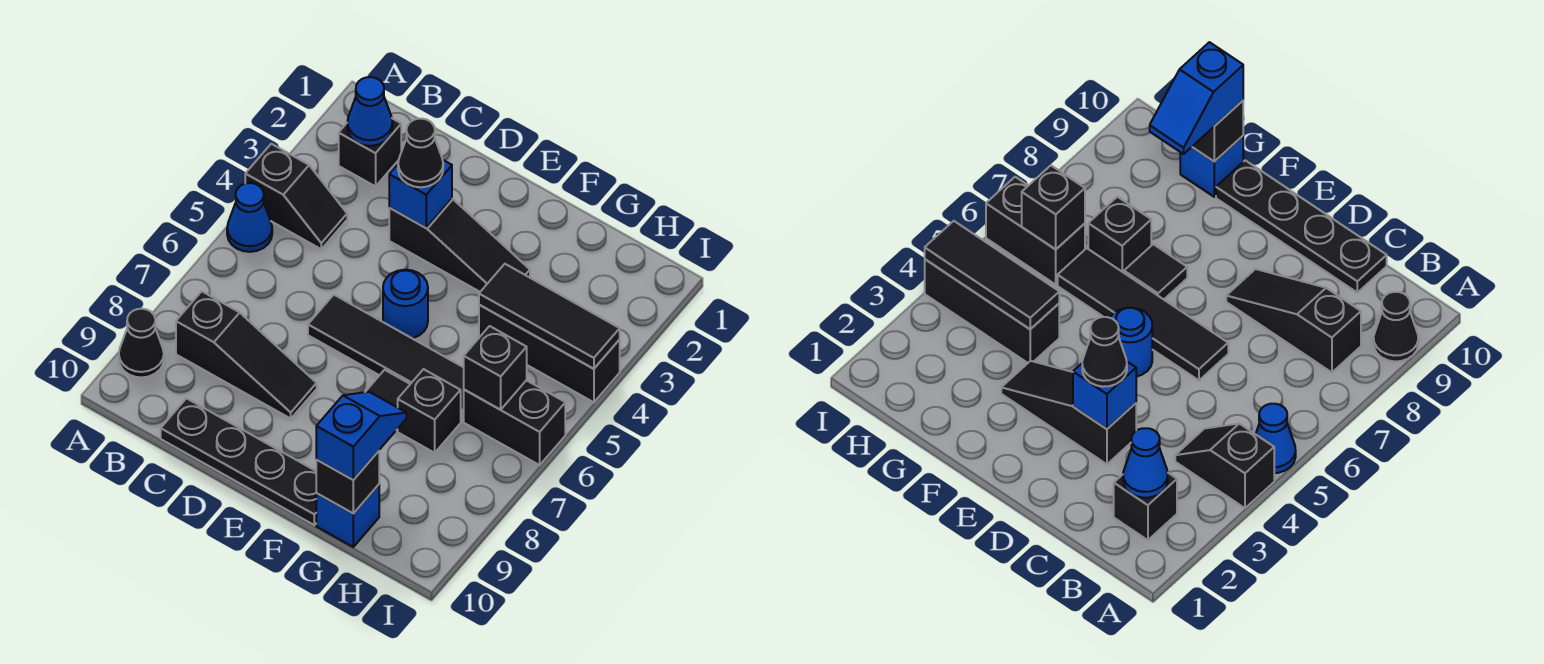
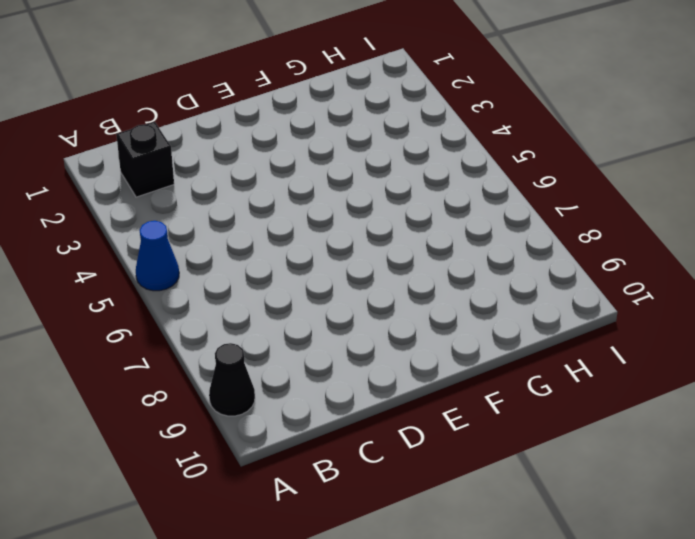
none -> black slope A4:B4 level 1 top A
none -> black slope B8:D8 level 1 top B
none -> black plate C10:F10 level 1

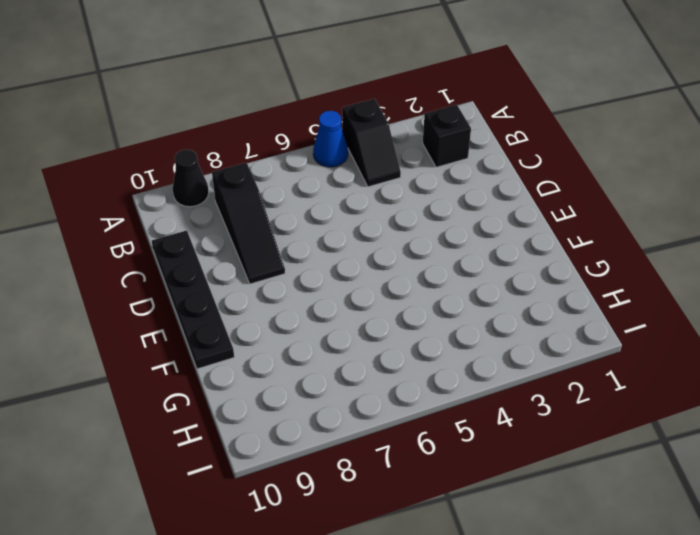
none -> black slope D3:F3 level 1 top D
none -> black tile D6:G6 level 1
none -> blue round brick E5 level 1

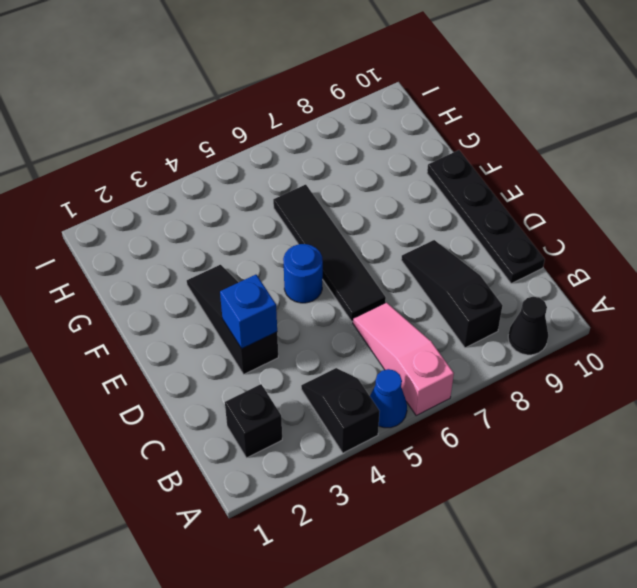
pink slope A6:C6 level 1 top A -> none
none -> black tile F7 level 1
none -> black brick G4:I4 level 1
none -> black brick G7 level 1

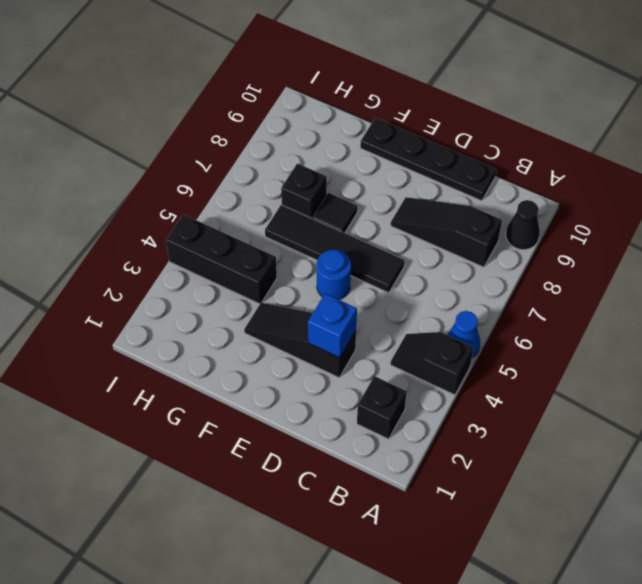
none -> blue brick G10 level 1
none -> black brick H6:I6 level 1
none -> blue cone B2 level 2

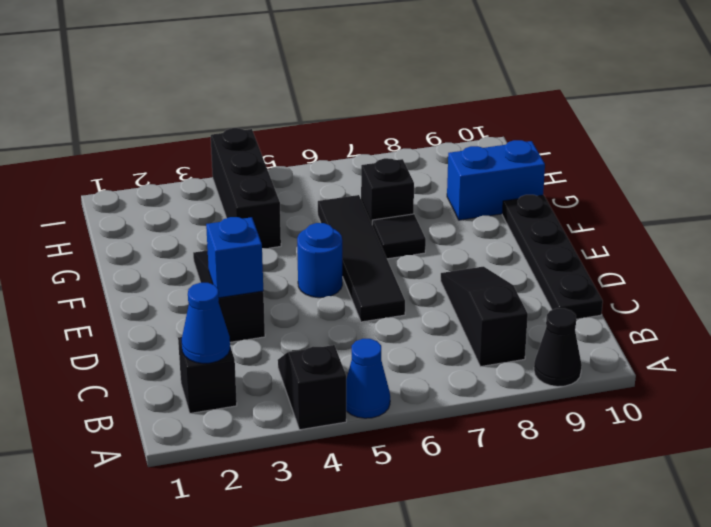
blue brick G9:G10 level 1 -> blue brick G10 level 1
none -> black brick H6:I6 level 1
none -> black tile G4:I4 level 2
none -> black brick G10 level 2

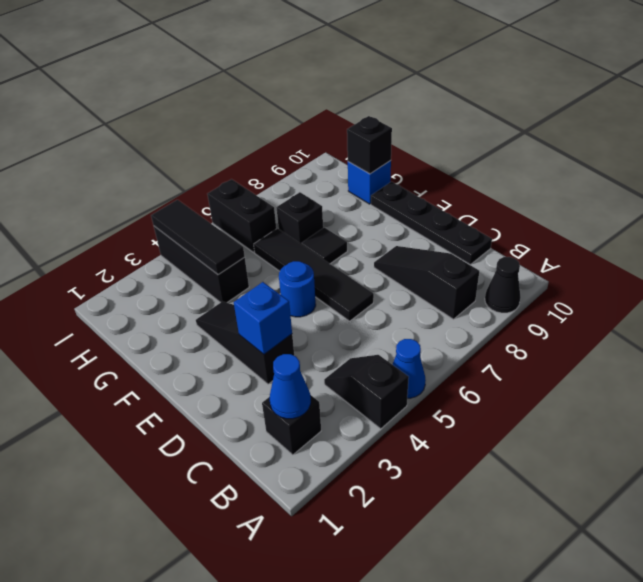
none -> black brick H6 level 2
none -> black cone D3 level 3
none -> blue slope G9:G10 level 3 top 10

